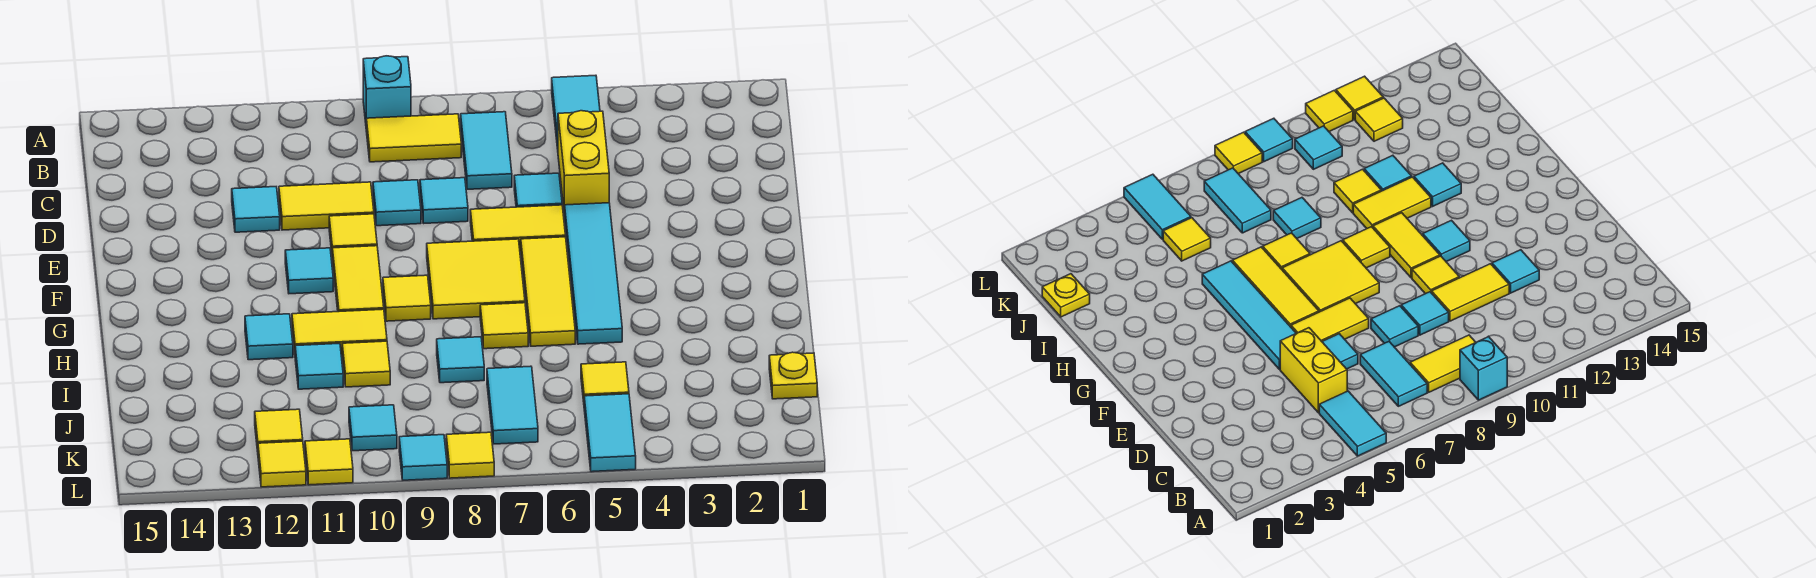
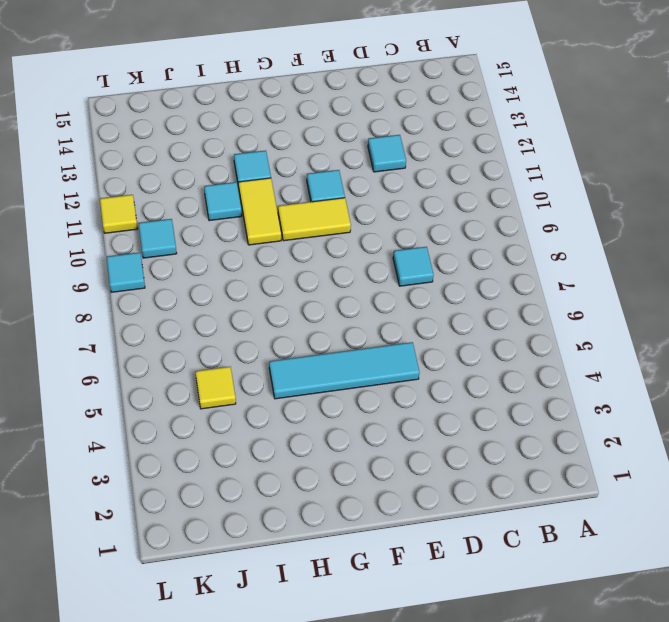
none -> cyan tile A5:B5 level 1
none -> cyan brick A9 level 1
none -> cyan tile B7:C7 level 1
none -> yellow tile B8:B9 level 1

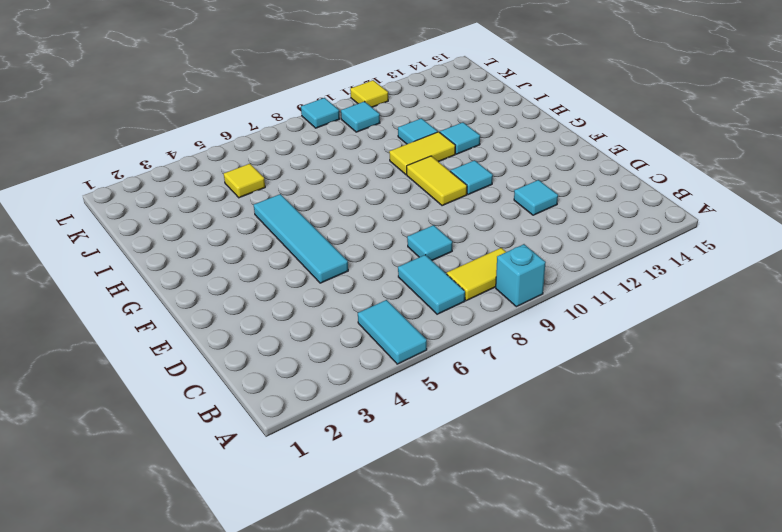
none -> yellow brick C5:D5 level 1
none -> cyan tile D6 level 1
none -> cyan tile D9 level 1
none -> yellow tile D10:D11 level 1

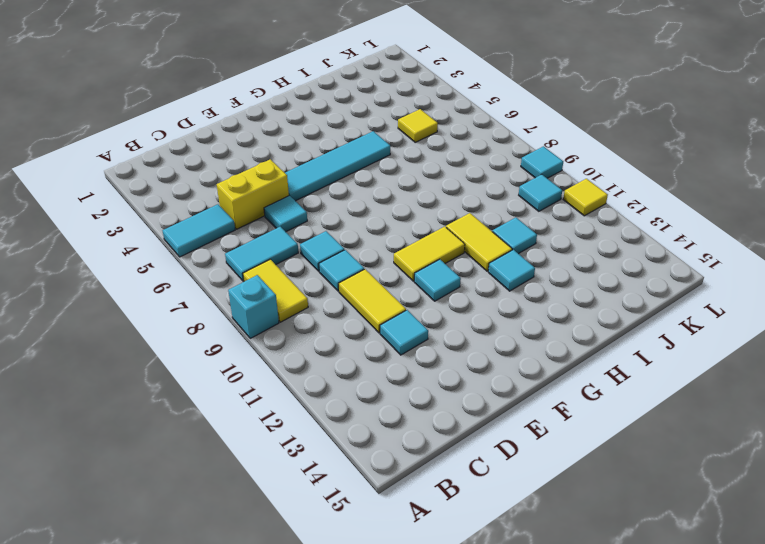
none -> yellow tile E6:E7 level 1
none -> yellow tile E10 level 1
none -> yellow tile F6:H6 level 1
none -> yellow tile F7:G8 level 1

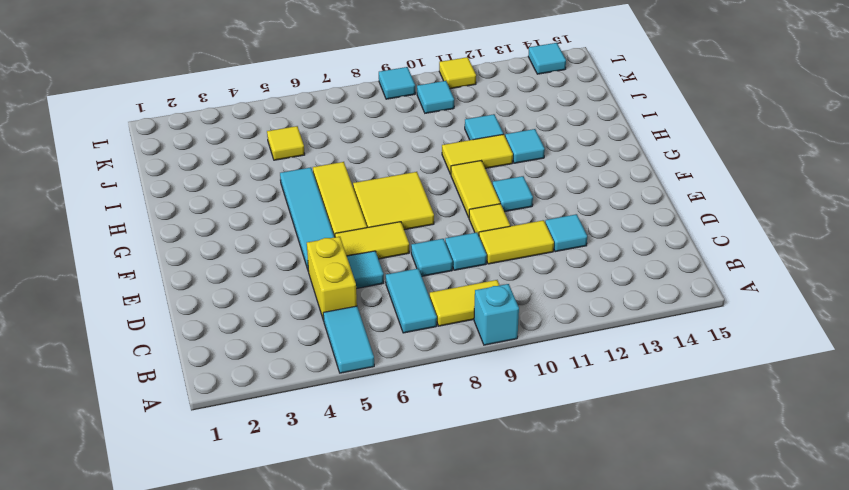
cyan tile L14 level 1 -> cyan tile I8 level 1
none -> yellow tile G9 level 1
none -> yellow tile H7 level 1
none -> yellow tile I10 level 1
none -> yellow plate J1 level 1

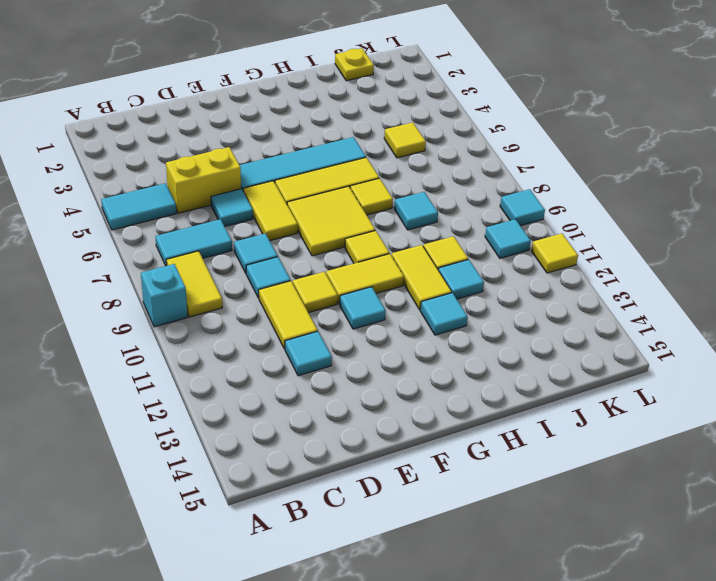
none -> cyan tile J7:K7 level 1
none -> cyan tile K5:L5 level 1
none -> yellow tile K12 level 1
none -> yellow tile L8 level 1

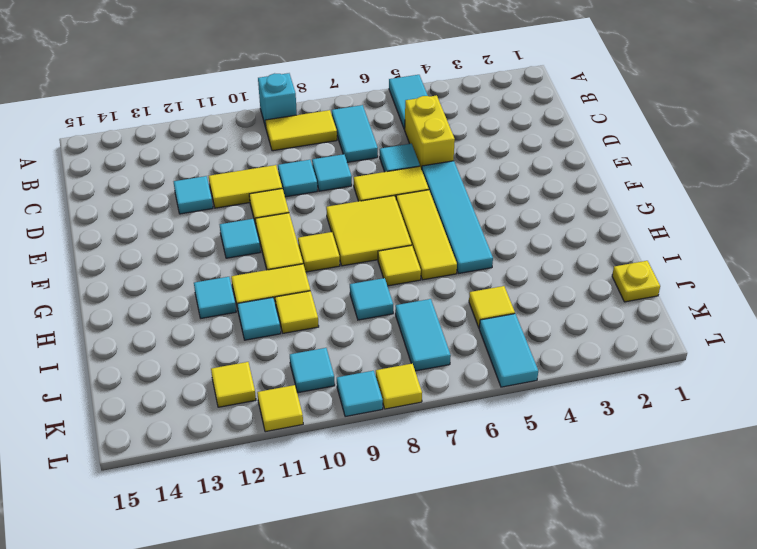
none -> yellow tile L12 level 1

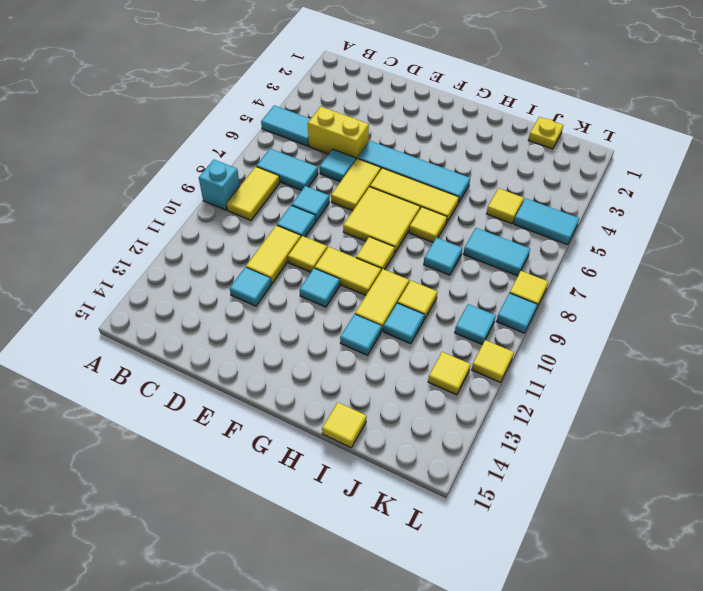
yellow tile I15 level 1 -> yellow tile L12 level 1

